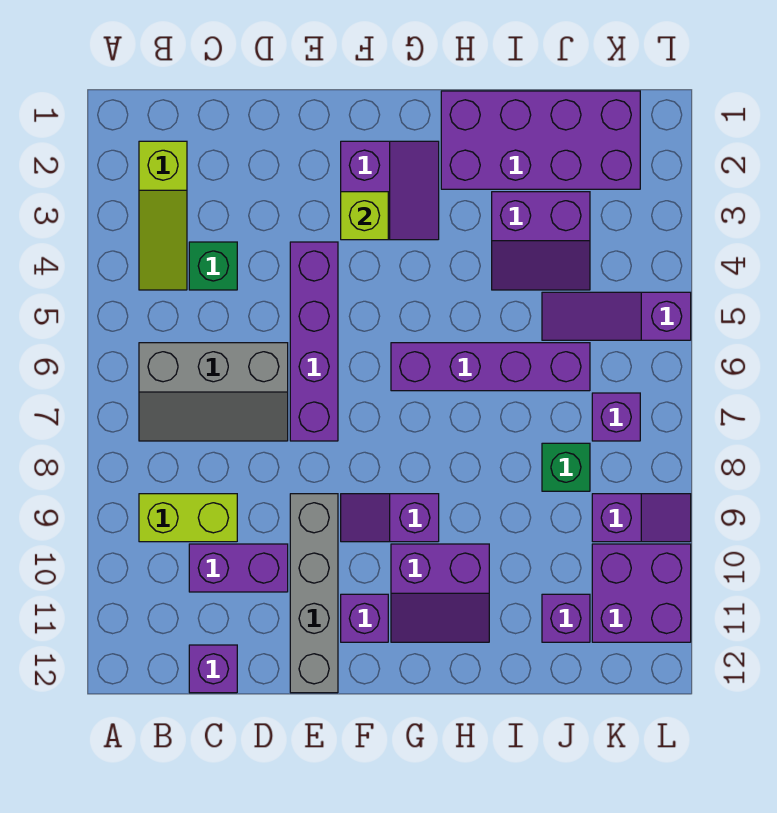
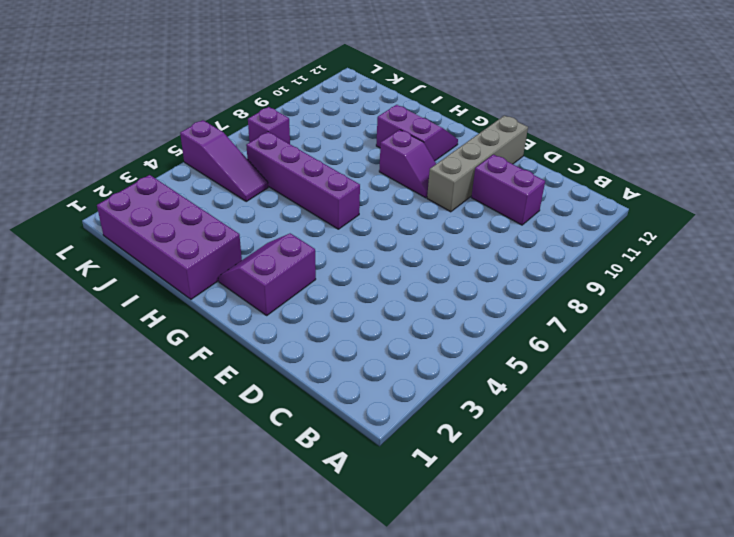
none -> lime slope B2:B4 level 1 top 2
none -> grey slope B6:D7 level 1 top 6
none -> lime brick B9:C9 level 1

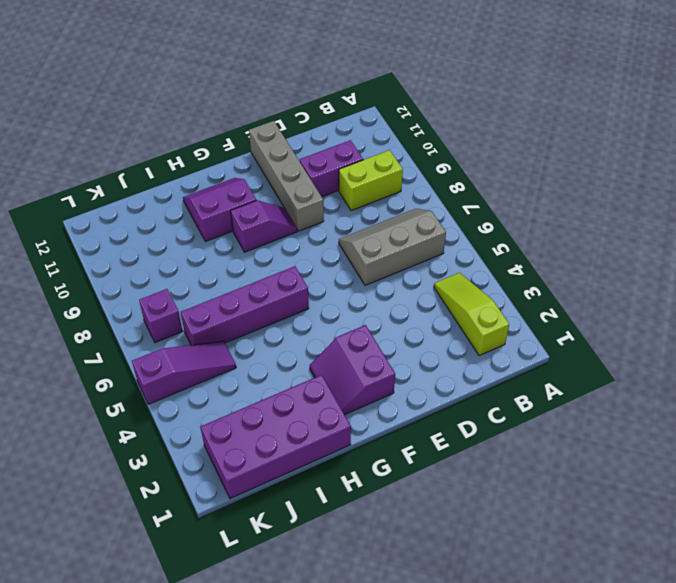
none -> green brick C4 level 1
none -> purple brick C12 level 1
none -> purple brick E4:E7 level 1

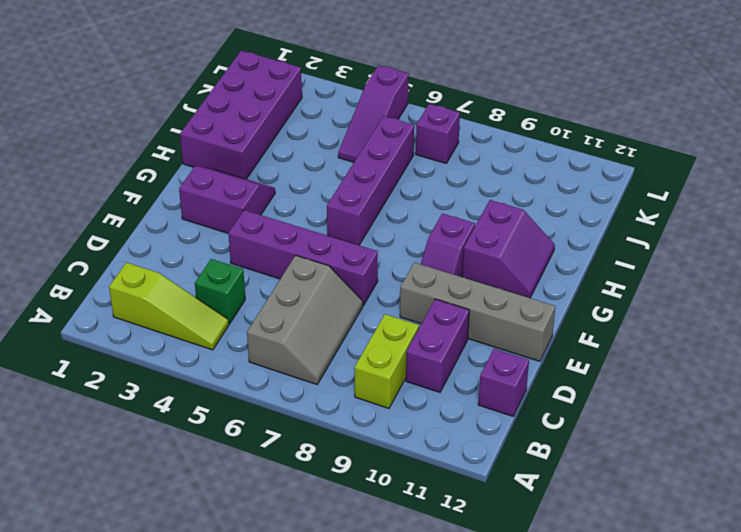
none -> purple brick F11 level 1
none -> purple slope I3:J4 level 1 top 3
none -> green brick J8 level 1

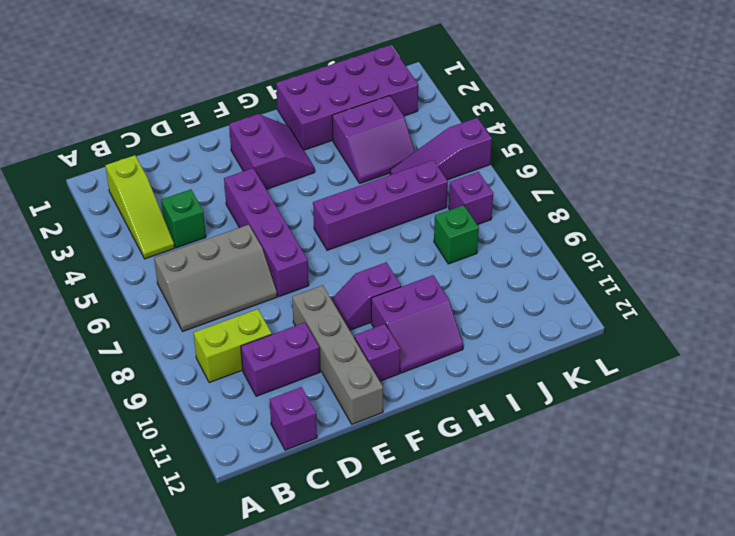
none -> purple brick J11 level 1
none -> purple slope K9:L9 level 1 top K
none -> purple brick K10:L11 level 1

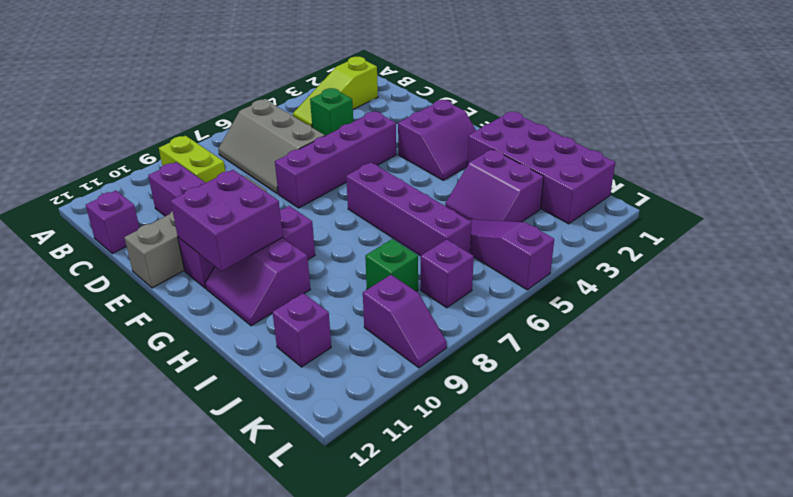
purple brick F10:G11 level 2 -> purple brick K10:L11 level 1
none -> lime brick F3 level 2

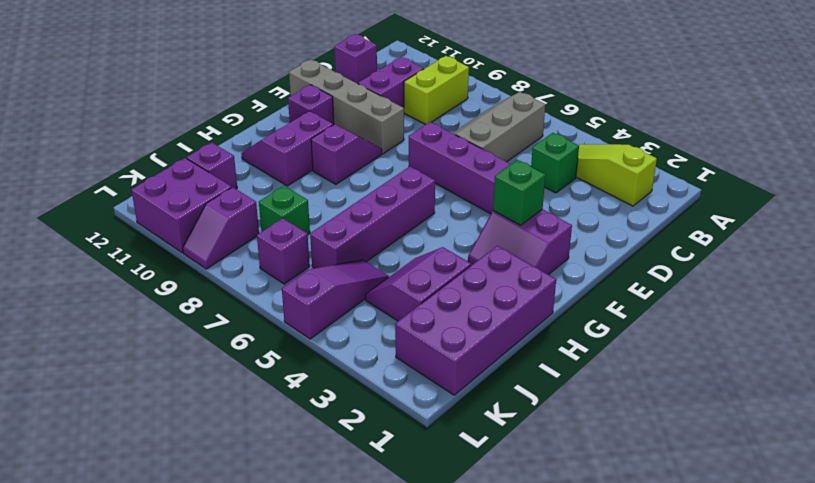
green brick F3 level 2 -> lime brick F3 level 2

